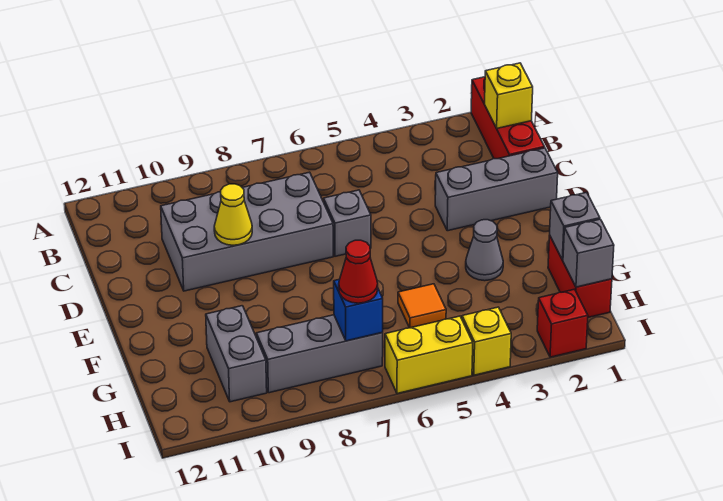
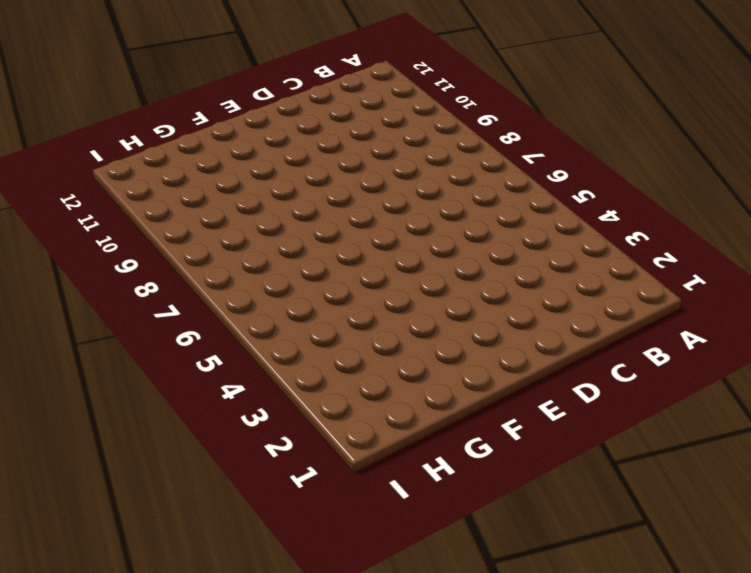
none -> red brick A1:C1 level 1
none -> grey brick C7:D10 level 1
none -> grey brick D1:D3 level 1

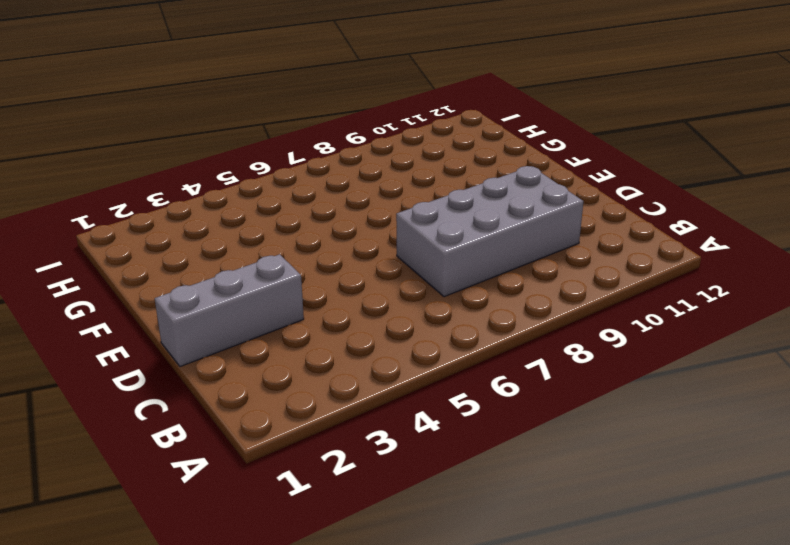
none -> red brick A1:C1 level 1
none -> grey brick D6 level 1
none -> grey cone F3 level 1

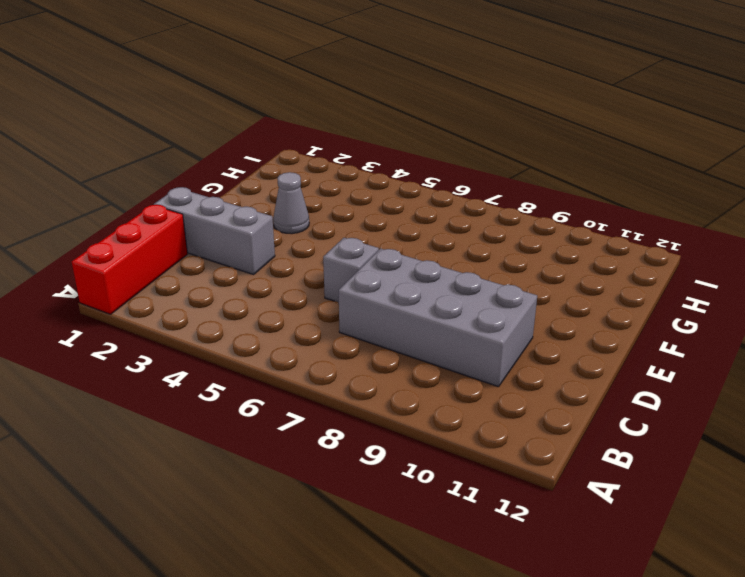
none -> red brick G1:H1 level 1
none -> orange tile G5 level 1
none -> grey brick G10:H10 level 1

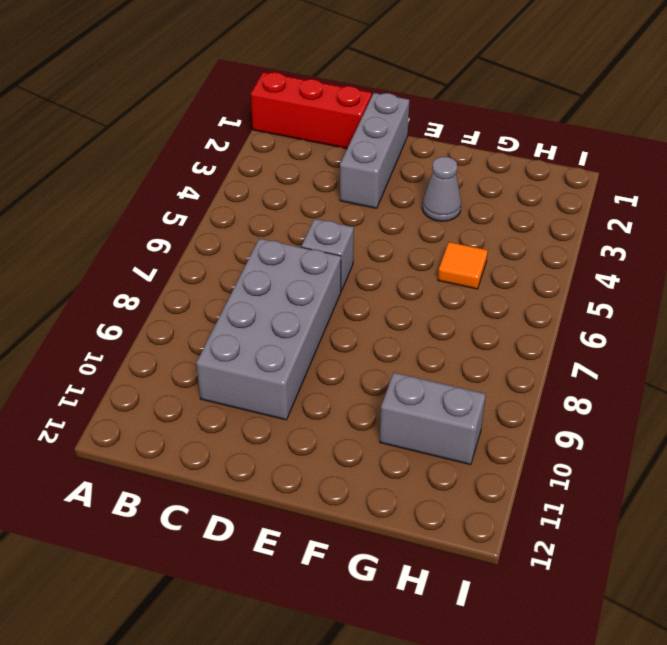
none -> red brick G1:H1 level 1
none -> grey brick H7:H9 level 1
none -> red brick I2 level 1

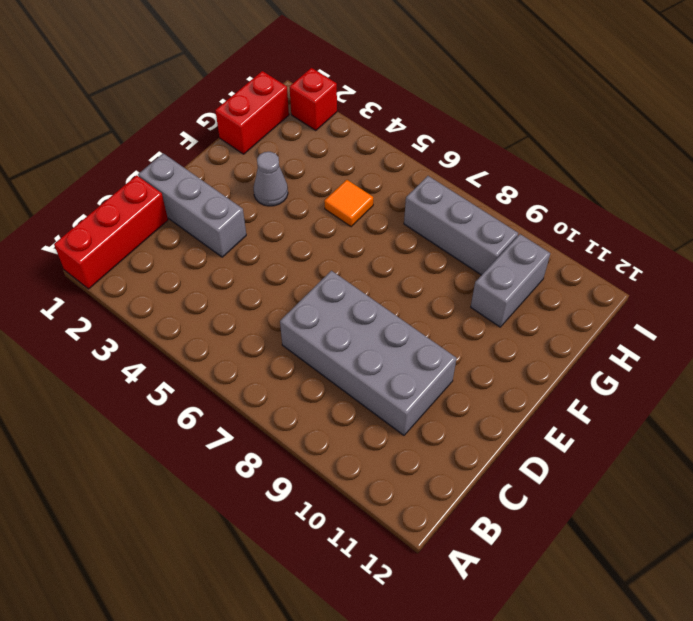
none -> grey brick D6 level 1
none -> yellow brick I4 level 1
none -> yellow brick I5:I6 level 1

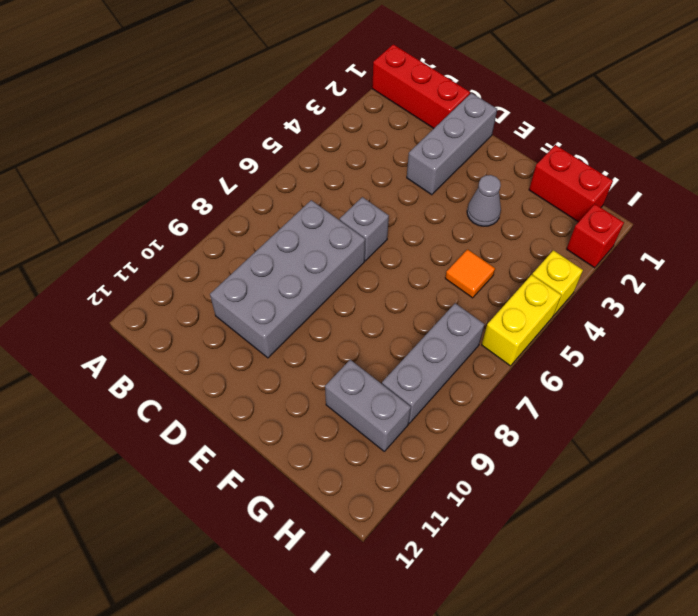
none -> yellow brick B1 level 2
none -> yellow cone D9 level 2
none -> grey brick G1 level 2

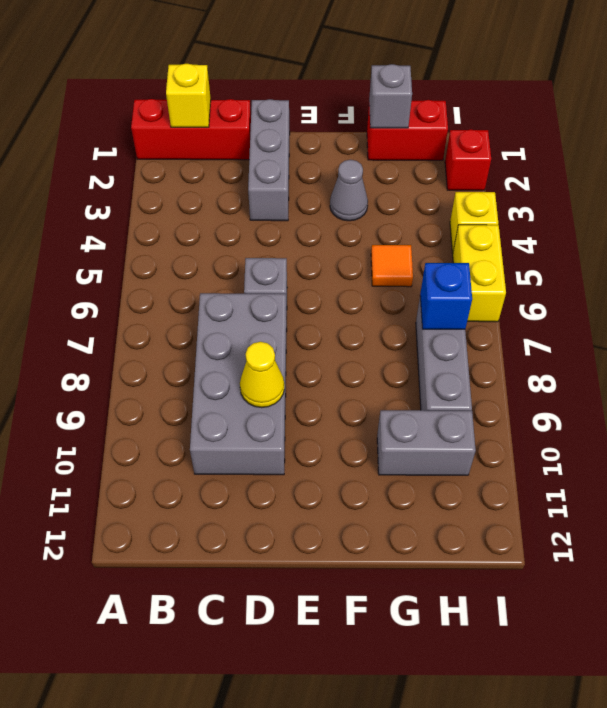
none -> grey brick H1 level 2
none -> red cone H7 level 3

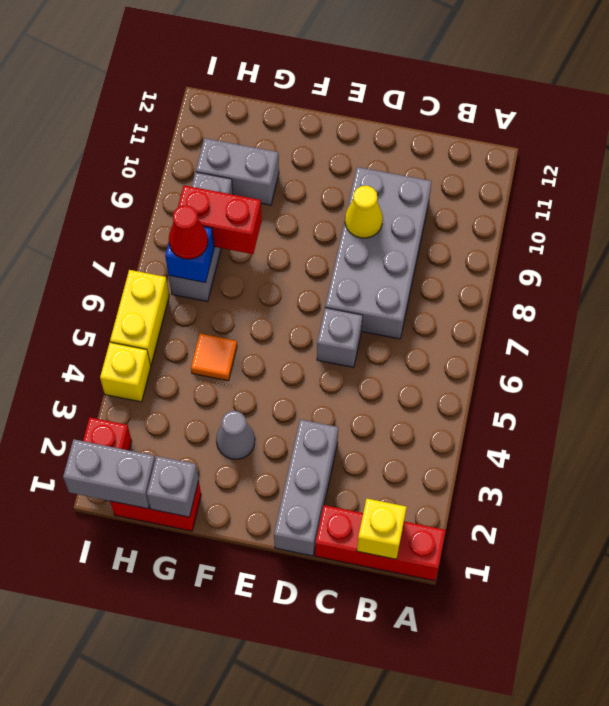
red brick G8:H8 level 2 -> none
grey brick H1:I1 level 2 -> grey brick H1 level 2

